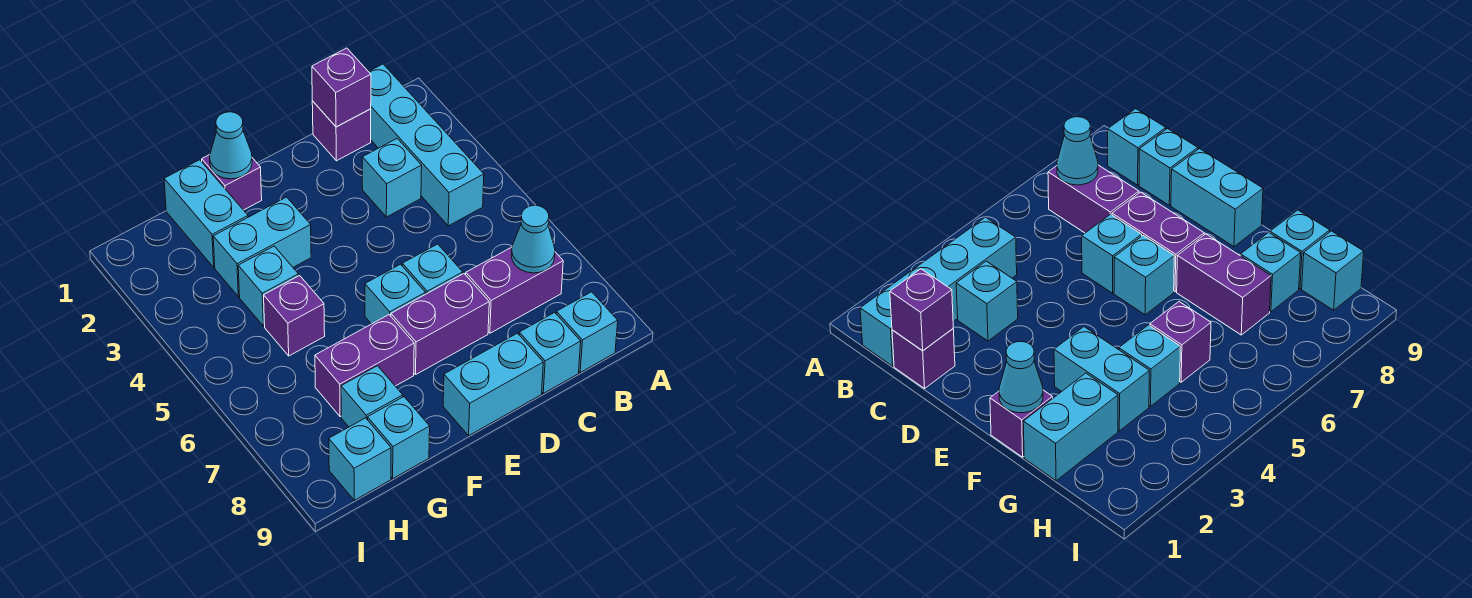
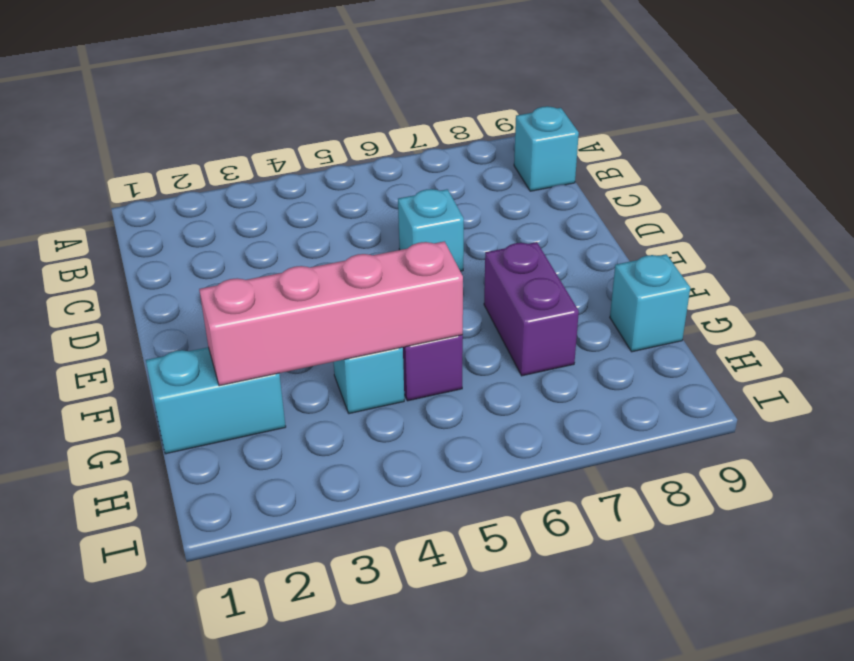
pink brick G2:G5 level 2 -> none
none -> cyan brick B1:B4 level 1
none -> purple brick B7:C7 level 1
none -> purple brick C1 level 1

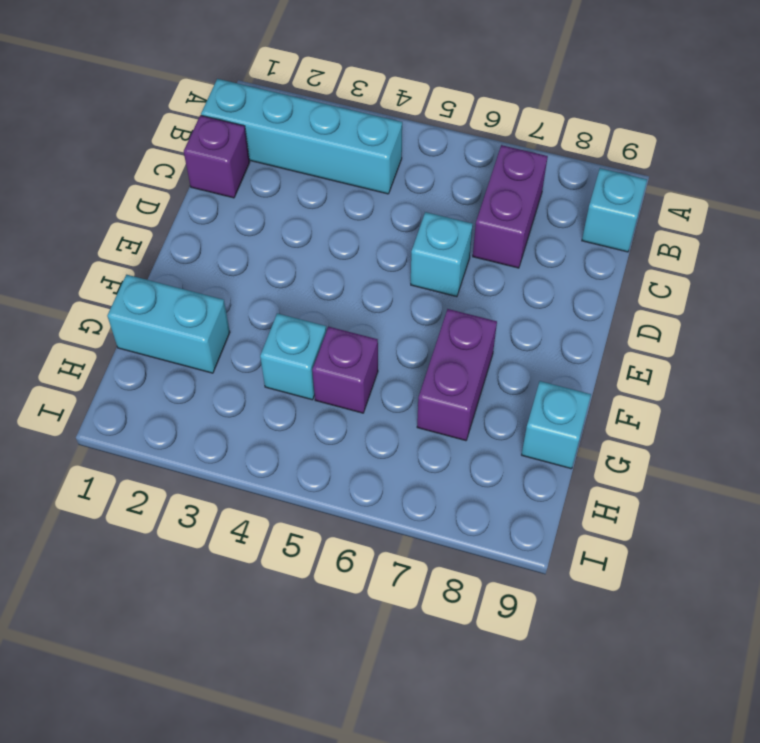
none -> cyan brick C3 level 1
none -> cyan brick C9 level 1
none -> purple brick D7:E7 level 1

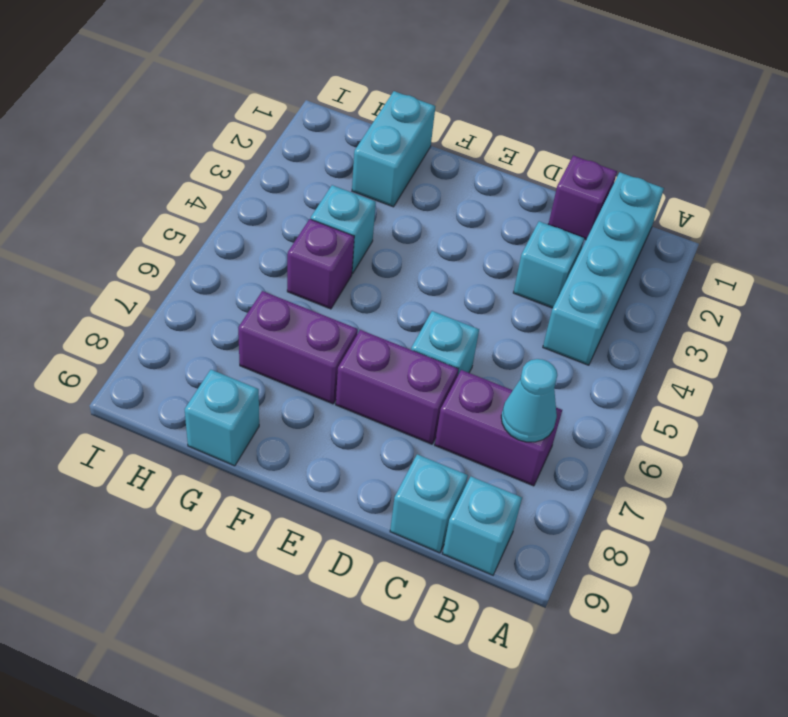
none -> cyan brick D9:E9 level 1
none -> cyan brick E6 level 1
none -> purple brick F1 level 1

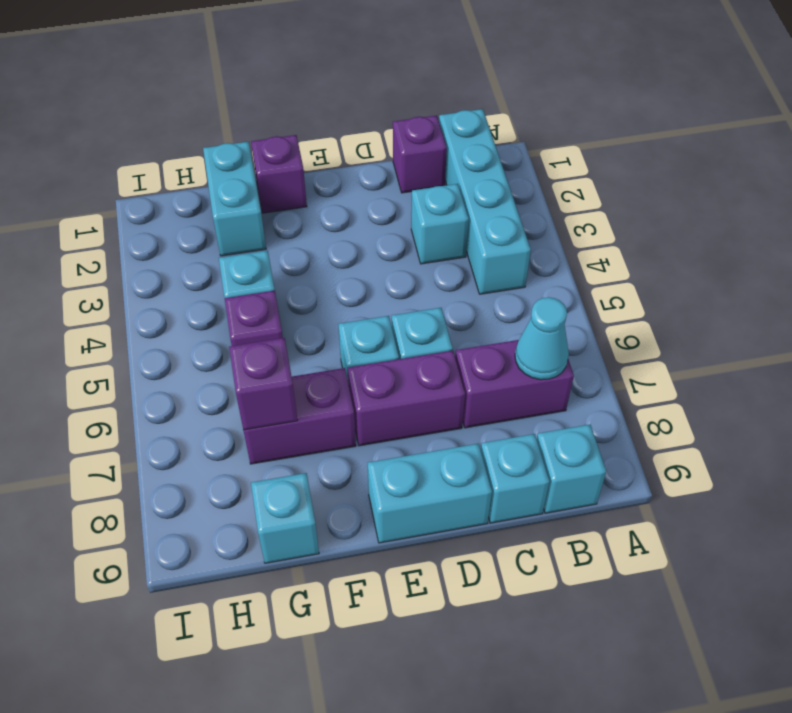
purple brick G7 level 2 -> purple brick C1 level 2
none -> cyan brick F3:G3 level 1
none -> cyan brick G8 level 1
none -> cyan brick H9 level 1

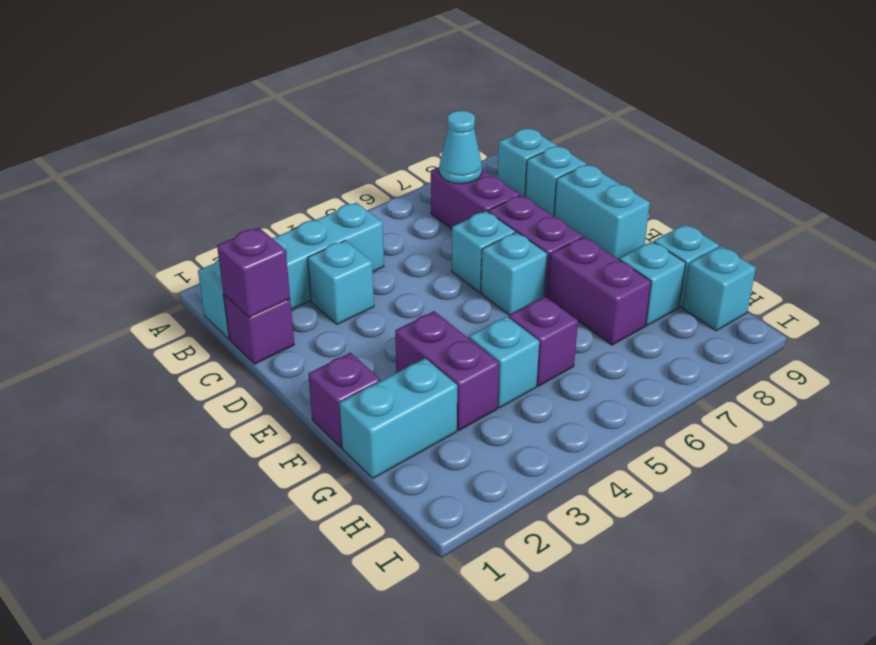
purple brick F3:G3 level 1 -> cyan brick F3:G3 level 1
none -> cyan cone F1 level 2

